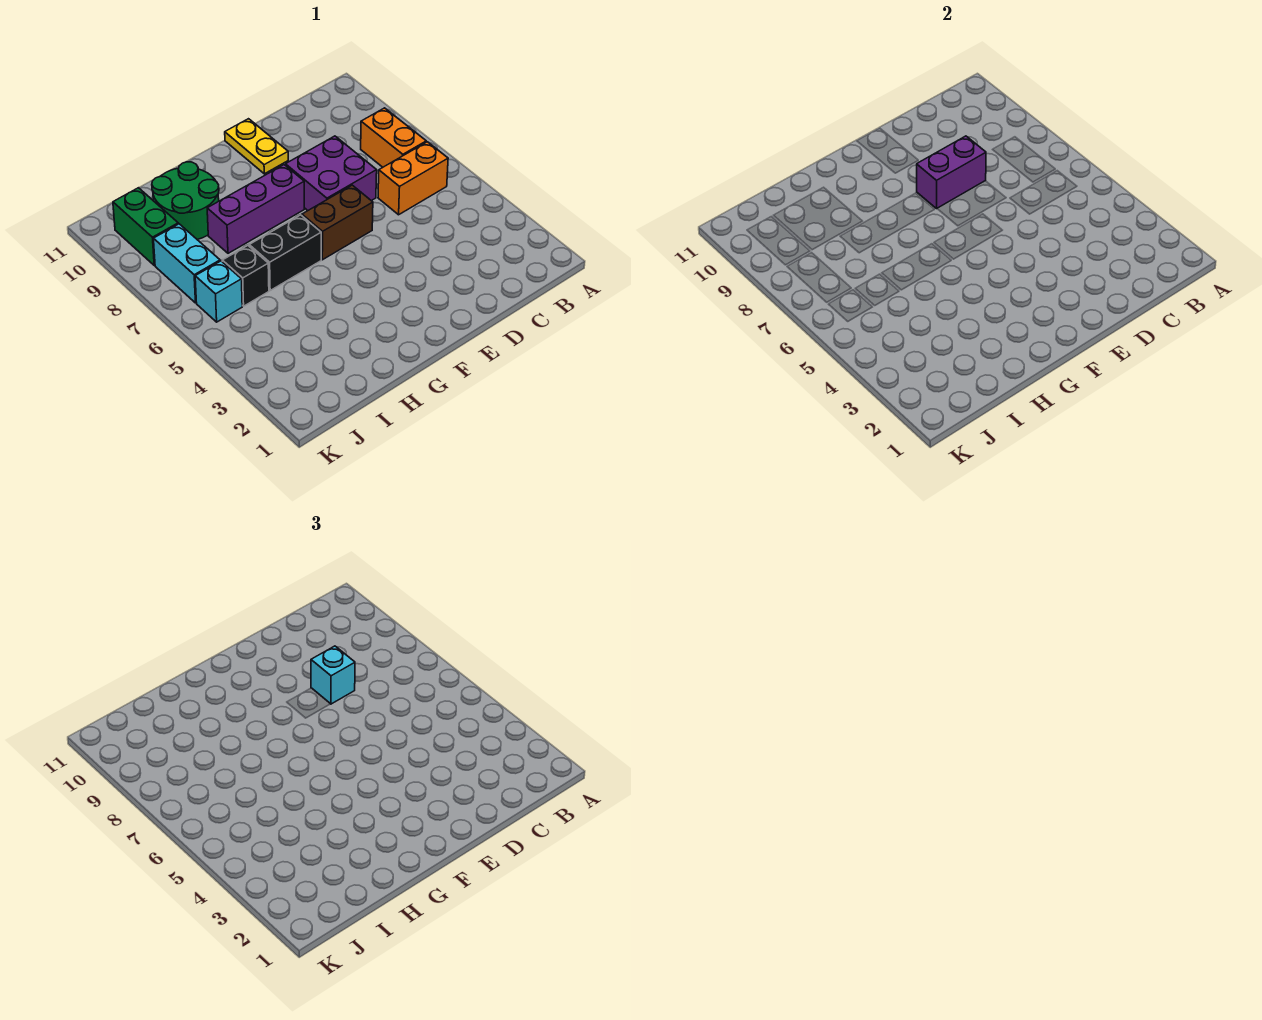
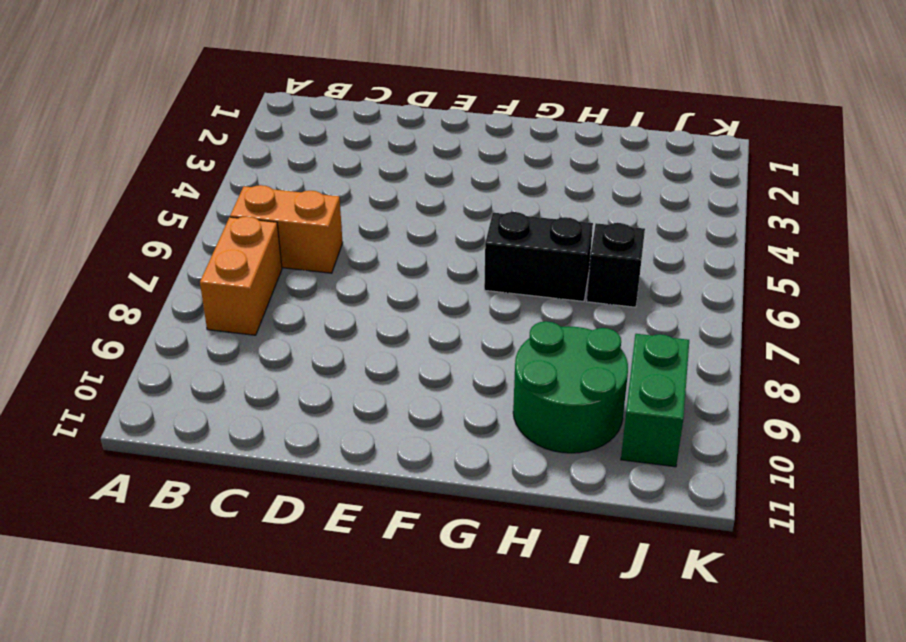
none -> purple brick D7:E8 level 1
none -> brown brick E6:F6 level 1
none -> yellow plate E10:E11 level 1

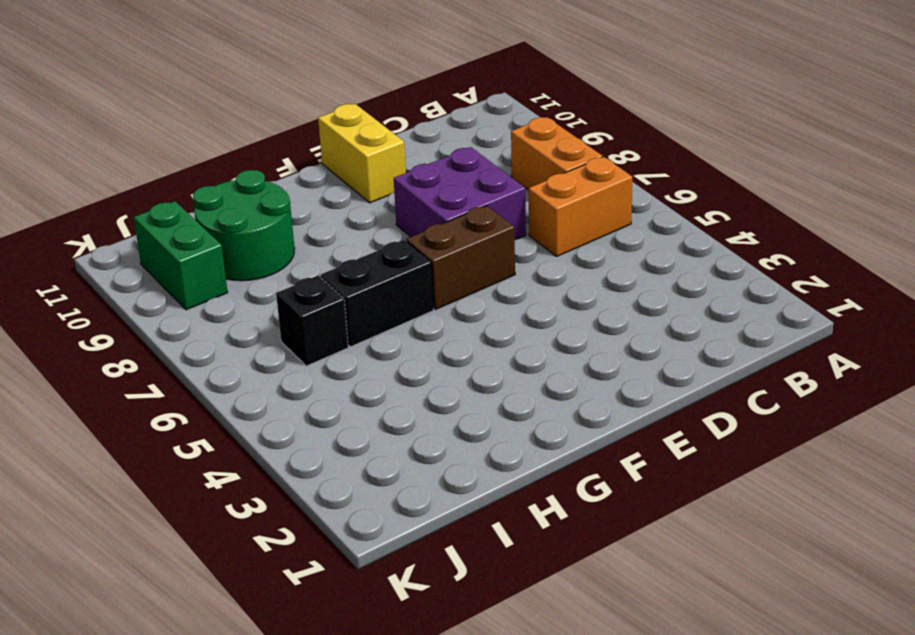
yellow brick E10:E11 level 1 -> yellow plate E10:E11 level 1
none -> purple brick F8:H8 level 1
none -> cyan brick J6 level 1
none -> cyan brick J7:J8 level 1

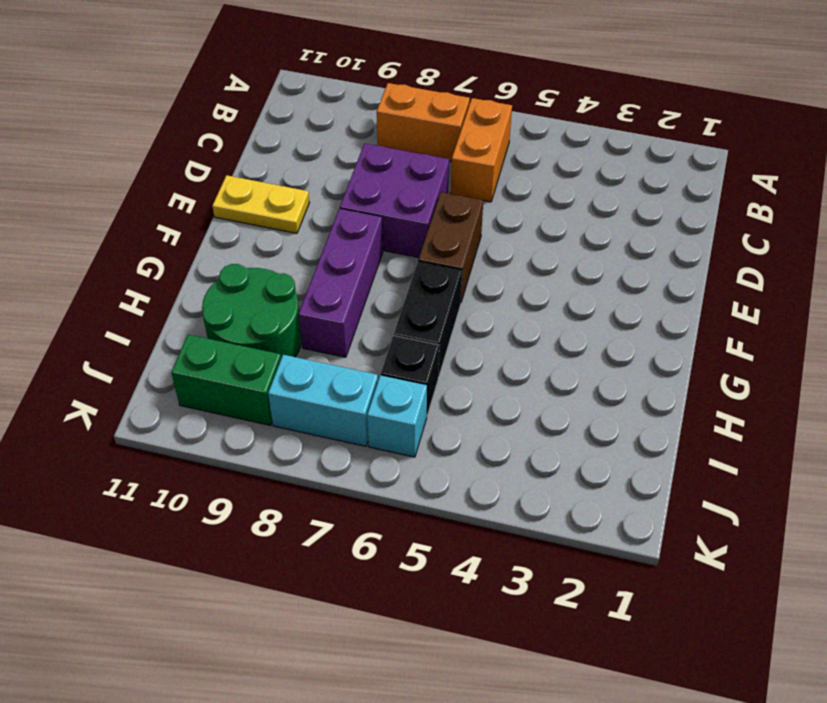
none -> purple brick D8:E8 level 2
none -> cyan brick D8 level 3

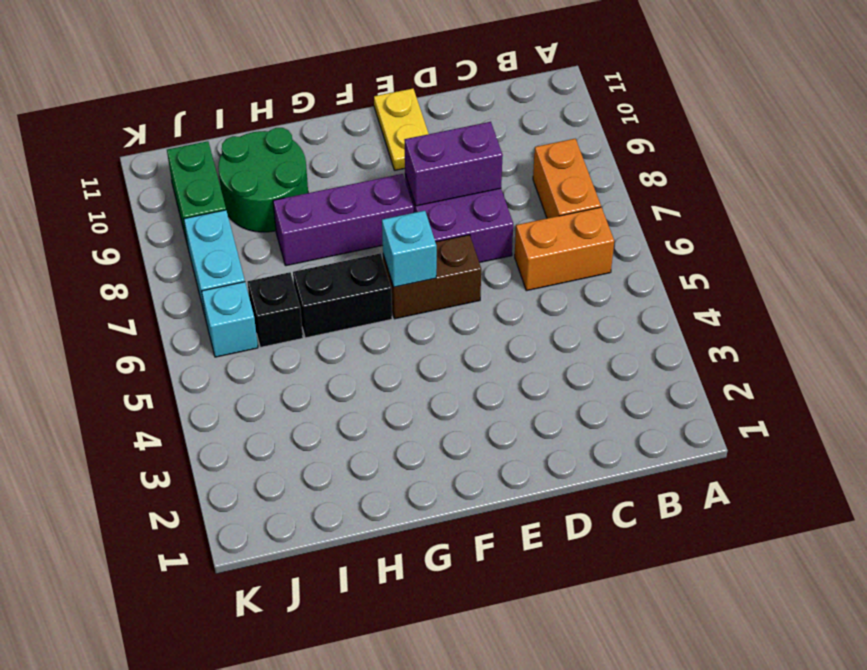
cyan brick F6 level 2 -> cyan brick D8 level 3

